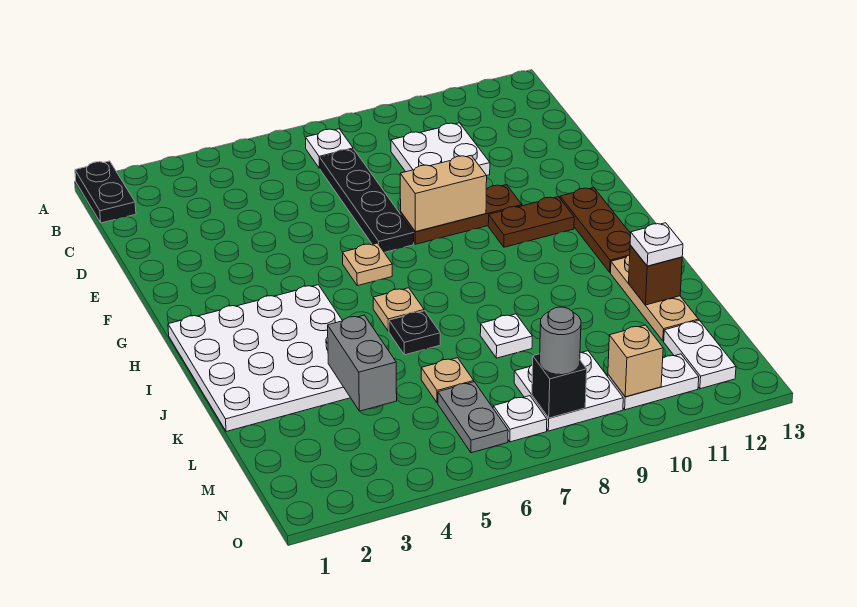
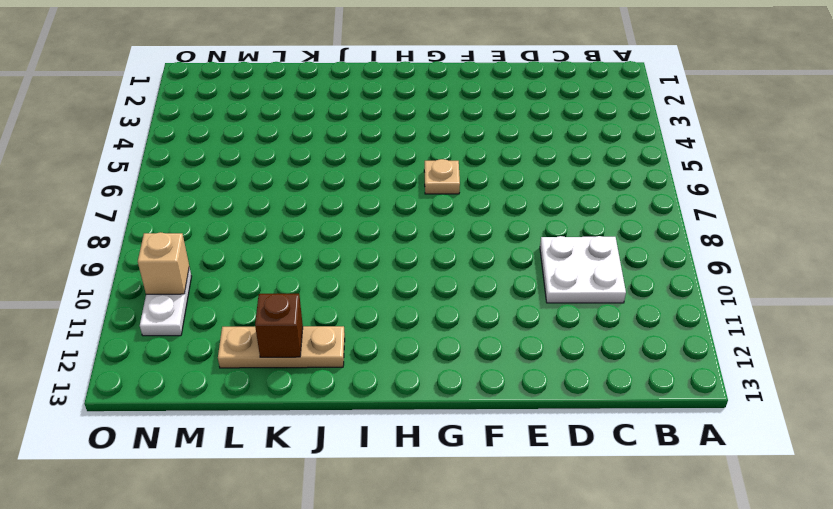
none -> black plate A1:B1 level 1
none -> white plate B7 level 1
none -> black plate C7:F7 level 1

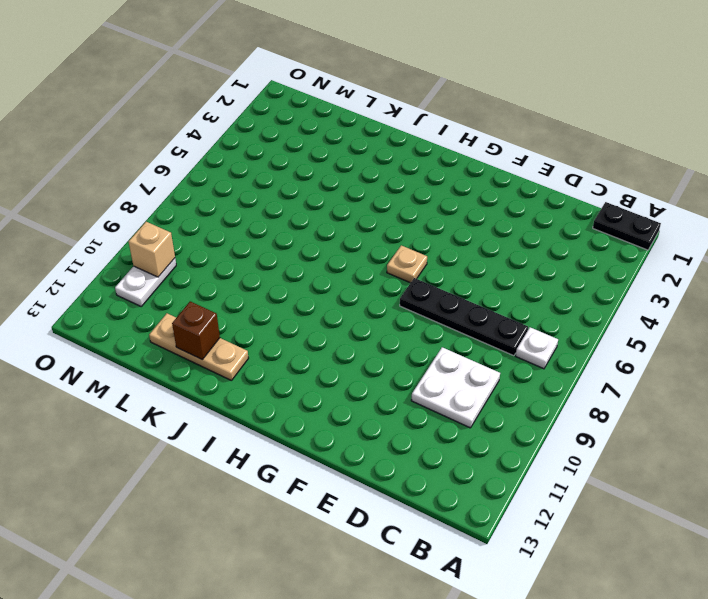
none -> brown plate F8:F10 level 1
none -> brown plate G10:G11 level 1
none -> brown plate G12:I12 level 1

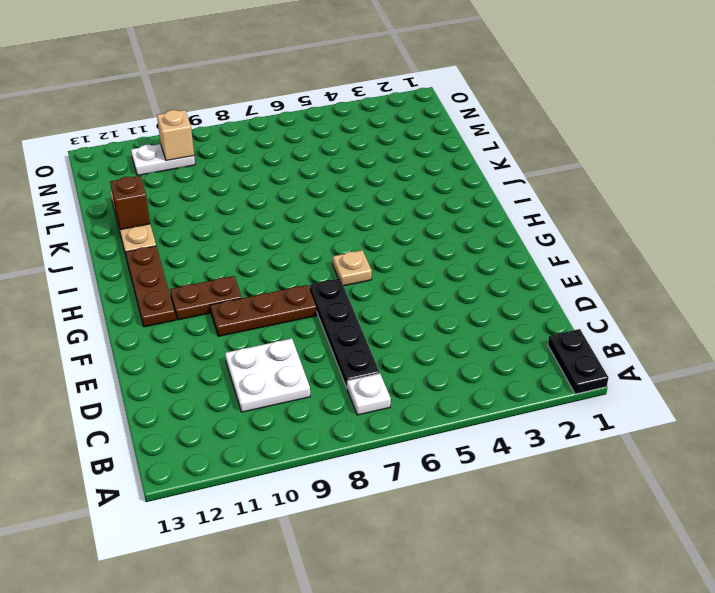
none -> white plate H1:K4 level 1
none -> tan plate I6 level 1
none -> black plate J6 level 1

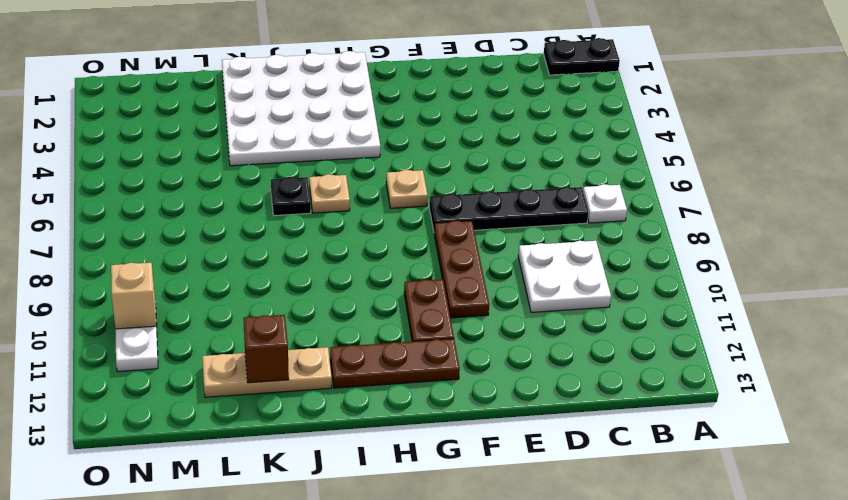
none -> white plate K8 level 1
none -> tan plate L6 level 1
none -> grey plate M6:N6 level 1

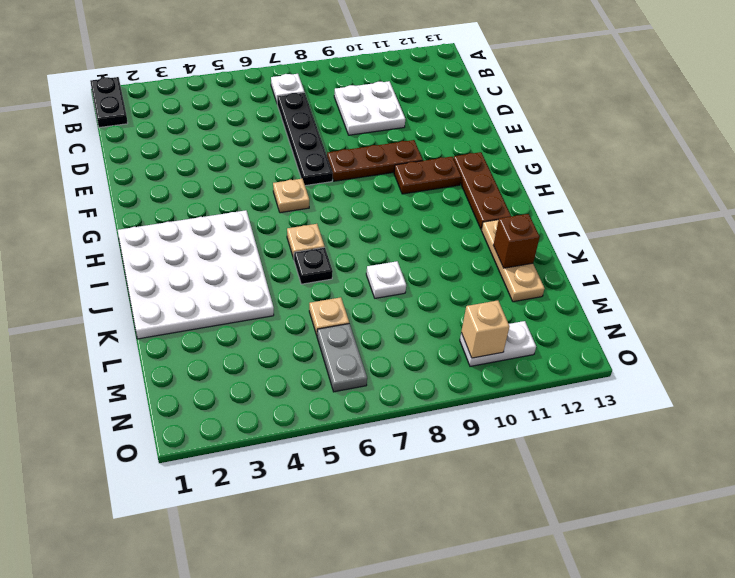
none -> white plate M8:N9 level 1
none -> white plate M12:N12 level 1
none -> white plate N7 level 1

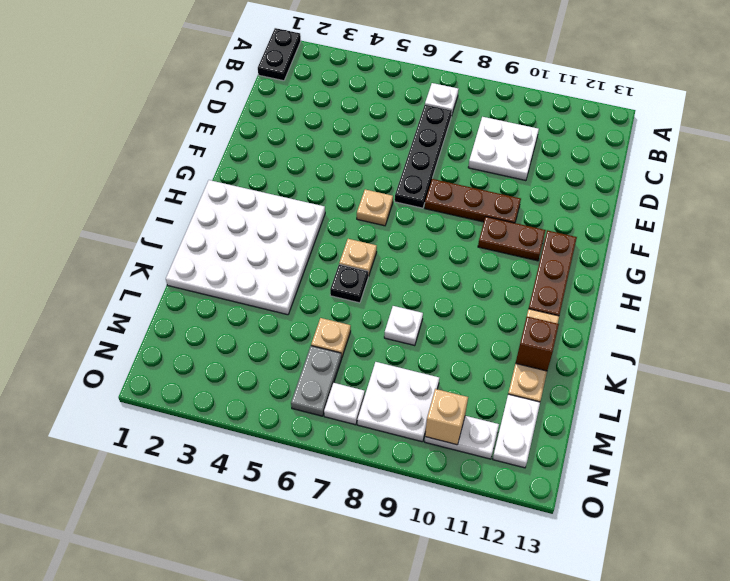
none -> tan brick F8:F9 level 2
none -> grey brick K4:L4 level 2
none -> black brick N8 level 2

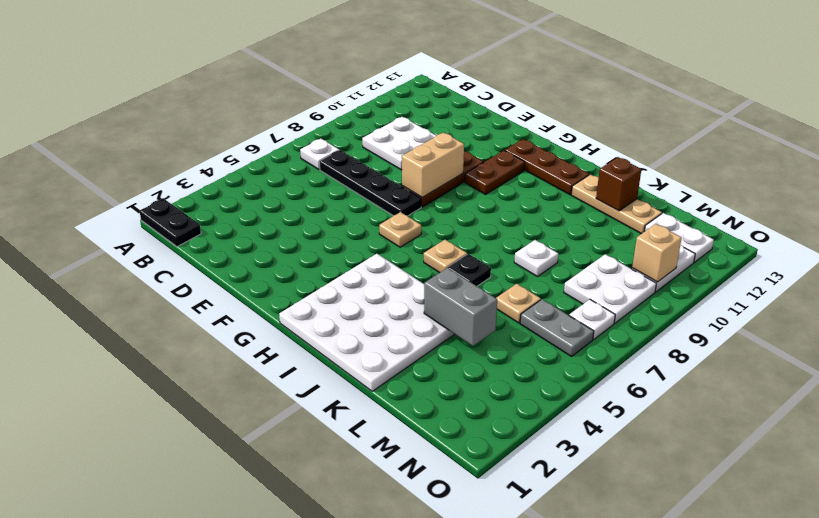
none -> black brick N8 level 2
none -> white plate K12 level 3
none -> grey round brick N8 level 3

